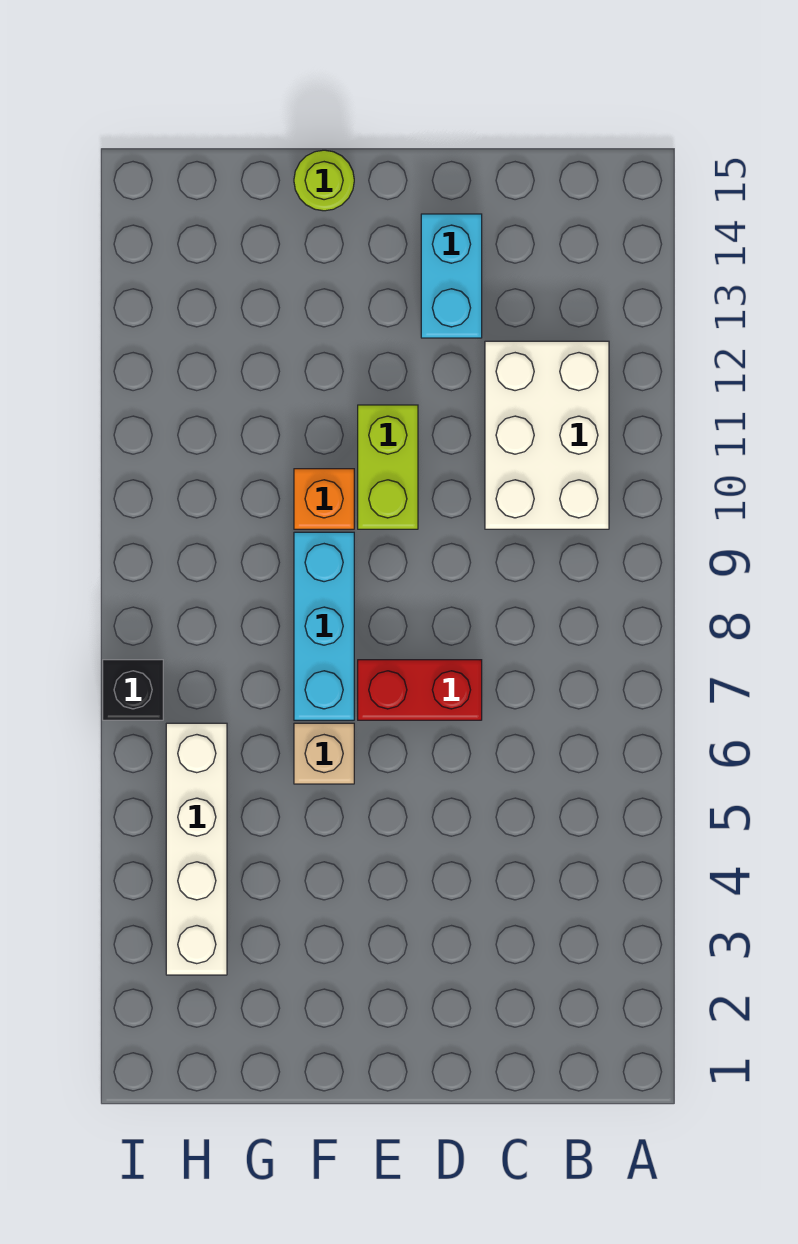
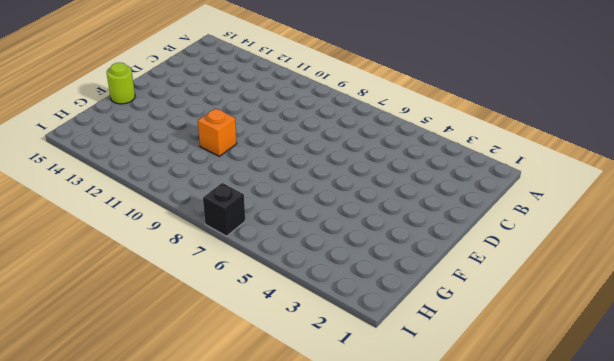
none -> white brick B10:C12 level 1
none -> red brick D7:E7 level 1

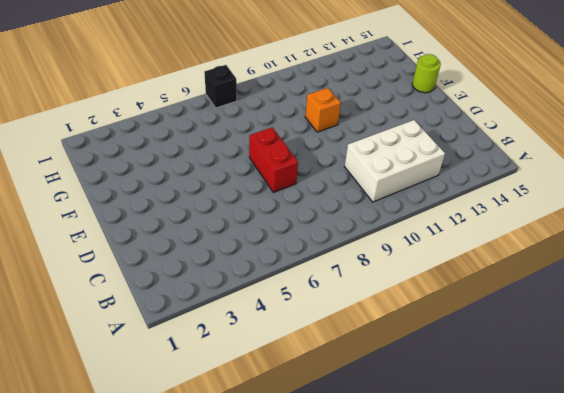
none -> cyan brick D13:D14 level 1
none -> lime brick E10:E11 level 1

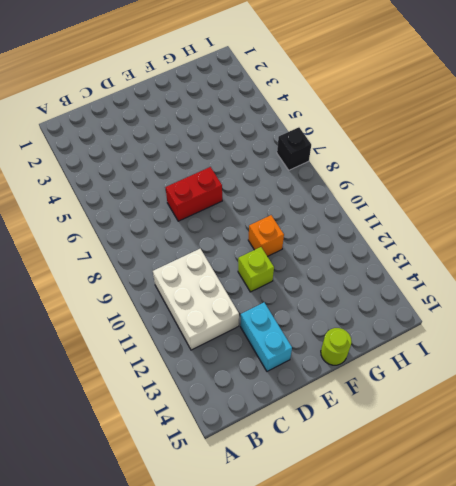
lime brick E11 level 1 -> lime brick E10:E11 level 1
none -> tan brick F6 level 1
none -> cyan brick F7:F9 level 1

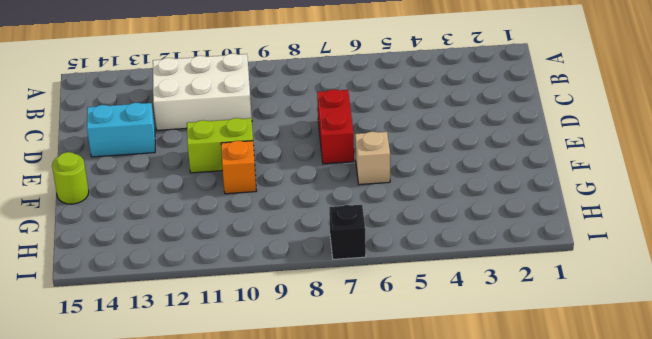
none -> cyan brick F7:F9 level 1
none -> white brick H3:H6 level 1

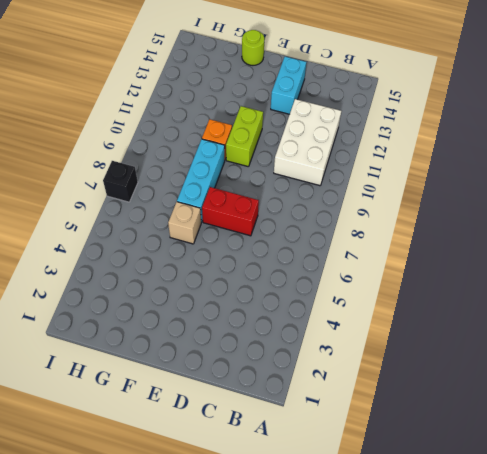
none -> white brick H3:H6 level 1

